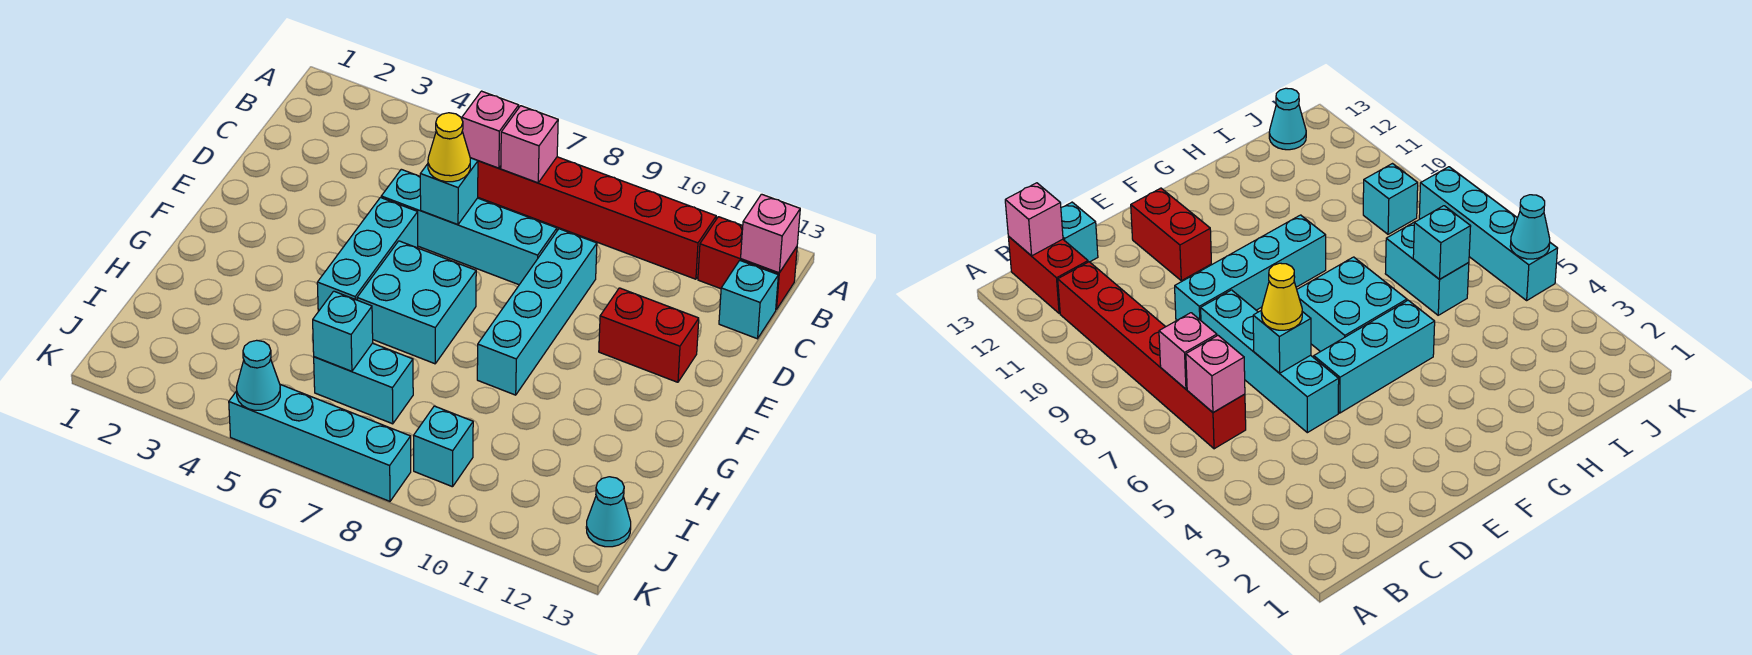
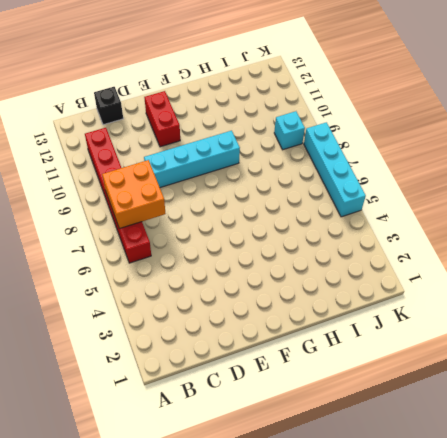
orange brick B7:C8 level 2 -> pink brick B7 level 2
black brick C13 level 1 -> cyan brick C13 level 1
none -> red brick B12:B13 level 1
none -> cyan brick D5:D8 level 1
none -> cyan brick E5:G5 level 1

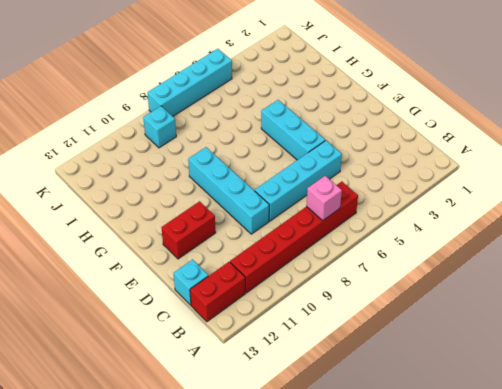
none -> cyan brick F6:G7 level 1
none -> cyan brick I6:I7 level 1
none -> cyan cone J13 level 1

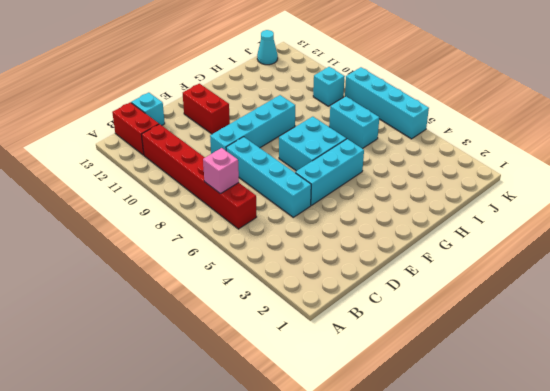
none -> pink brick B6 level 2
none -> pink brick B13 level 2
none -> cyan brick D6 level 2

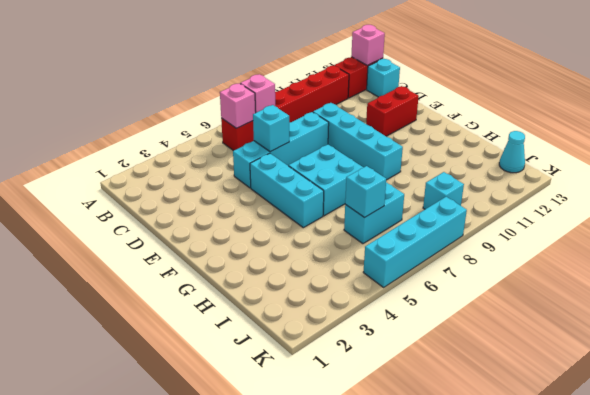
none -> cyan cone K5 level 2
none -> yellow cone D6 level 3

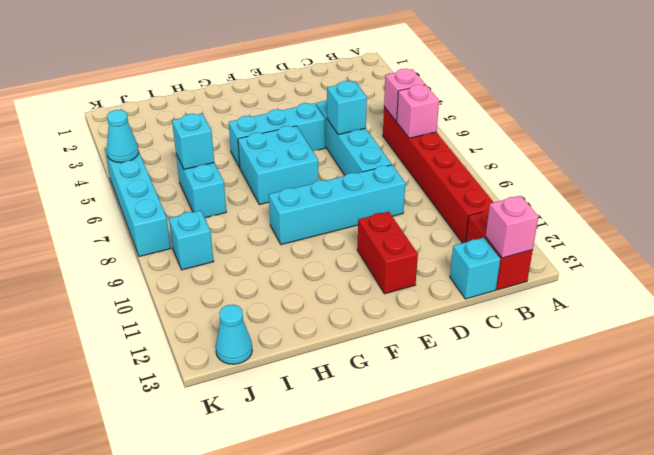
none -> yellow cone D6 level 3

